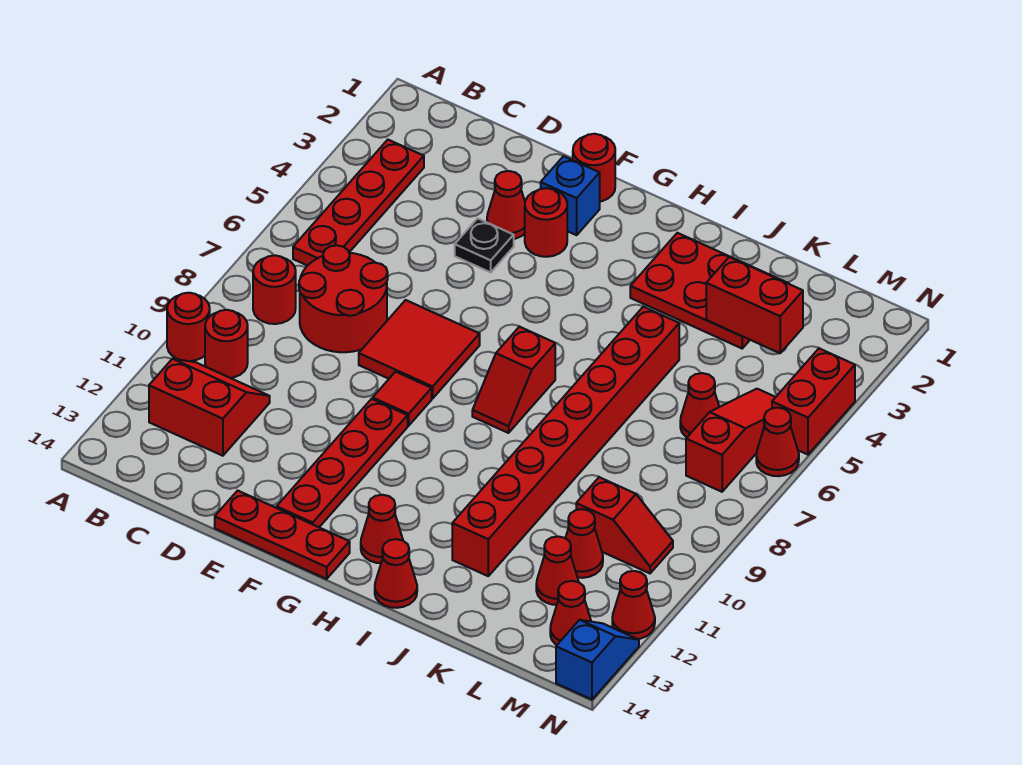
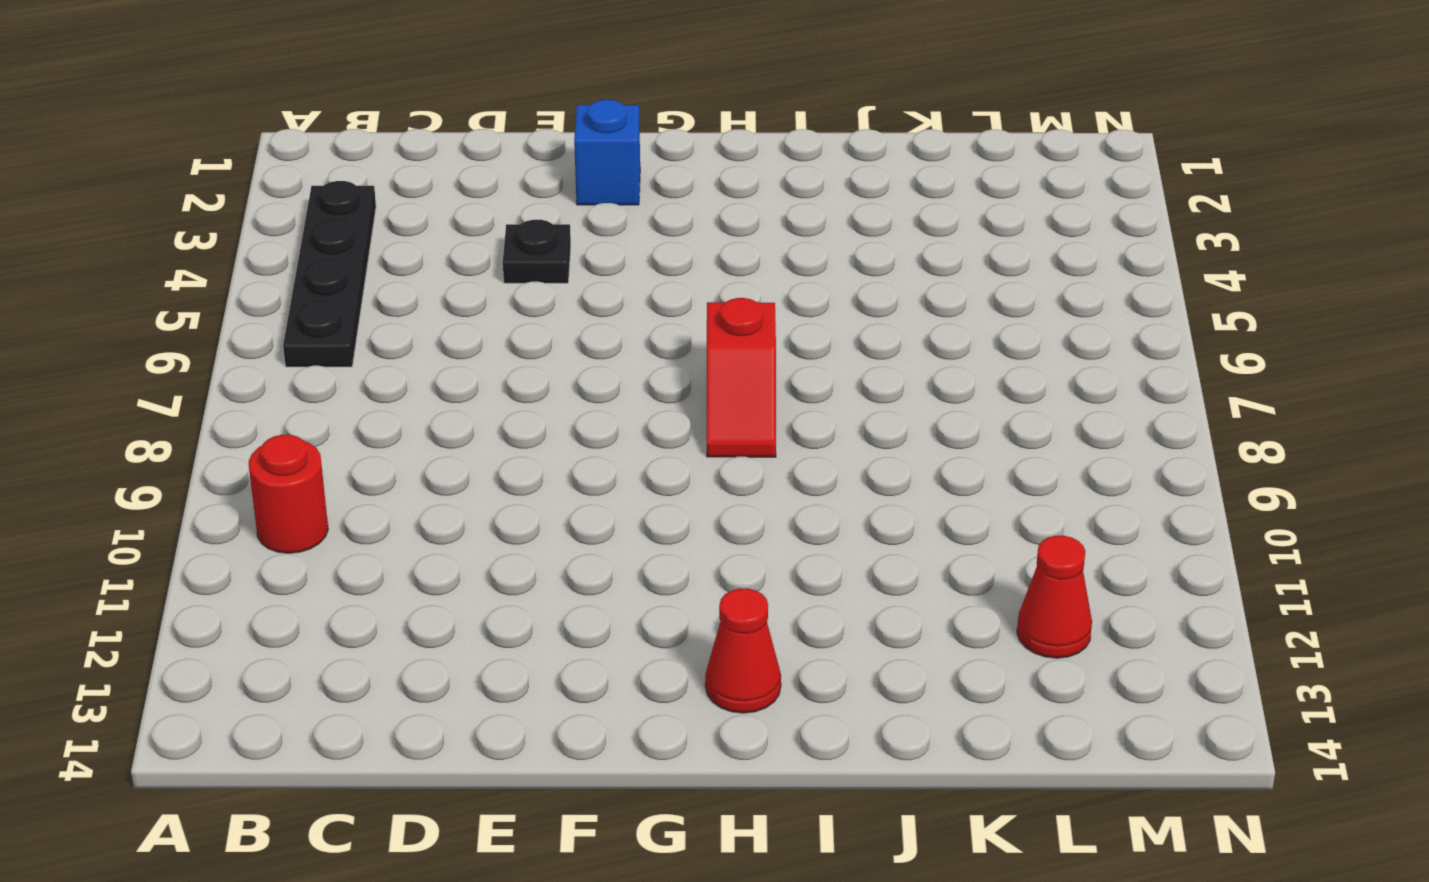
black plate B3:B6 level 1 -> red plate B3:B6 level 1
none -> red round brick A10 level 1
none -> red round brick B8 level 1
none -> red slope B11:C12 level 1 top 12
none -> red round brick C7:D8 level 1

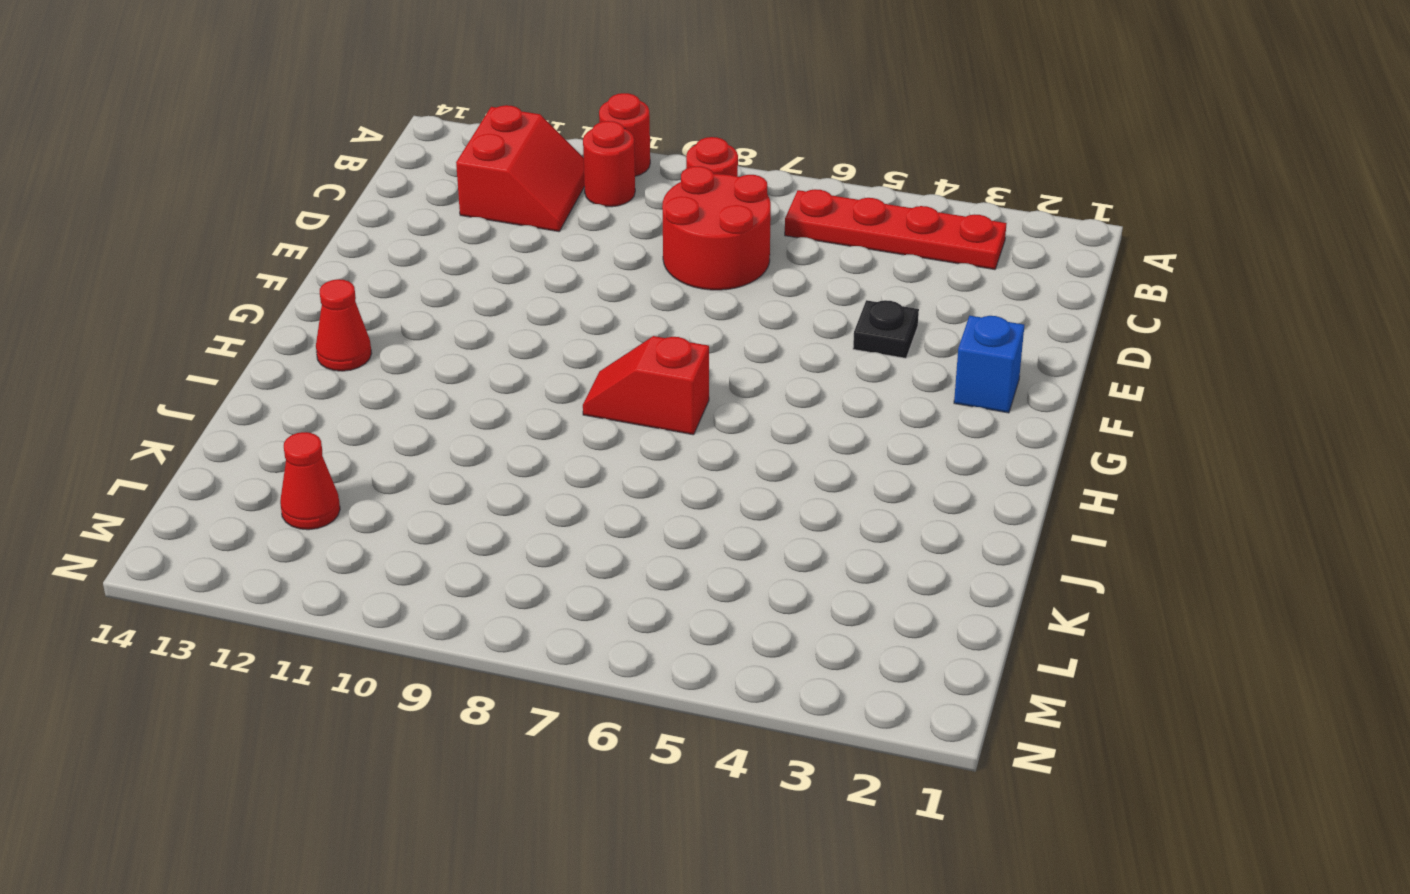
none -> red cone E3 level 1
none -> red tile E7:F8 level 1
none -> red plate E14:G14 level 1
none -> red round brick F1 level 1

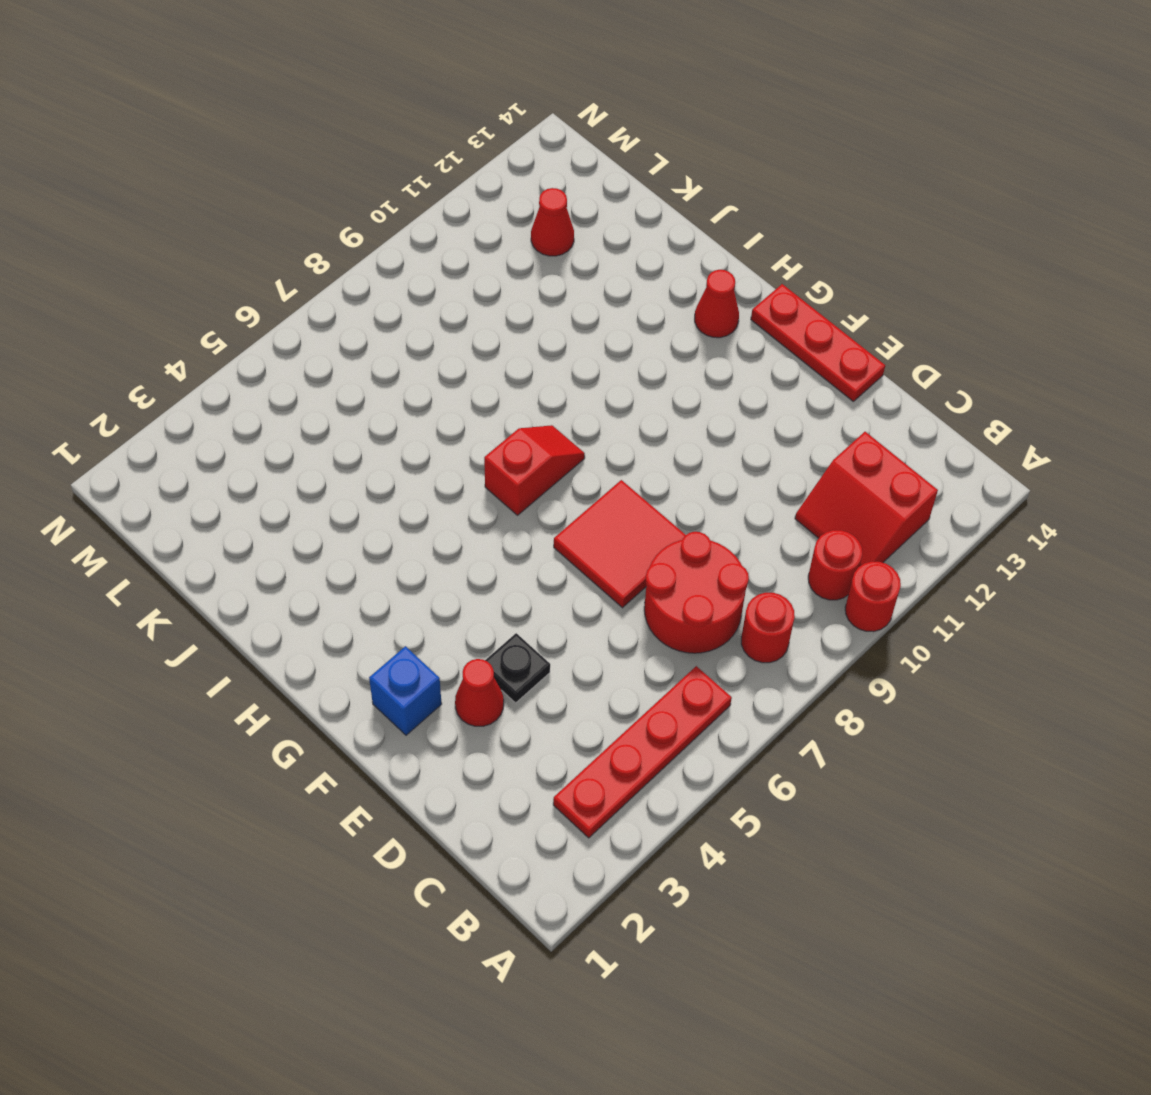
none -> red round brick F1 level 1
none -> red round brick F3 level 1
none -> red tile F9 level 1
none -> red plate F10:F13 level 1

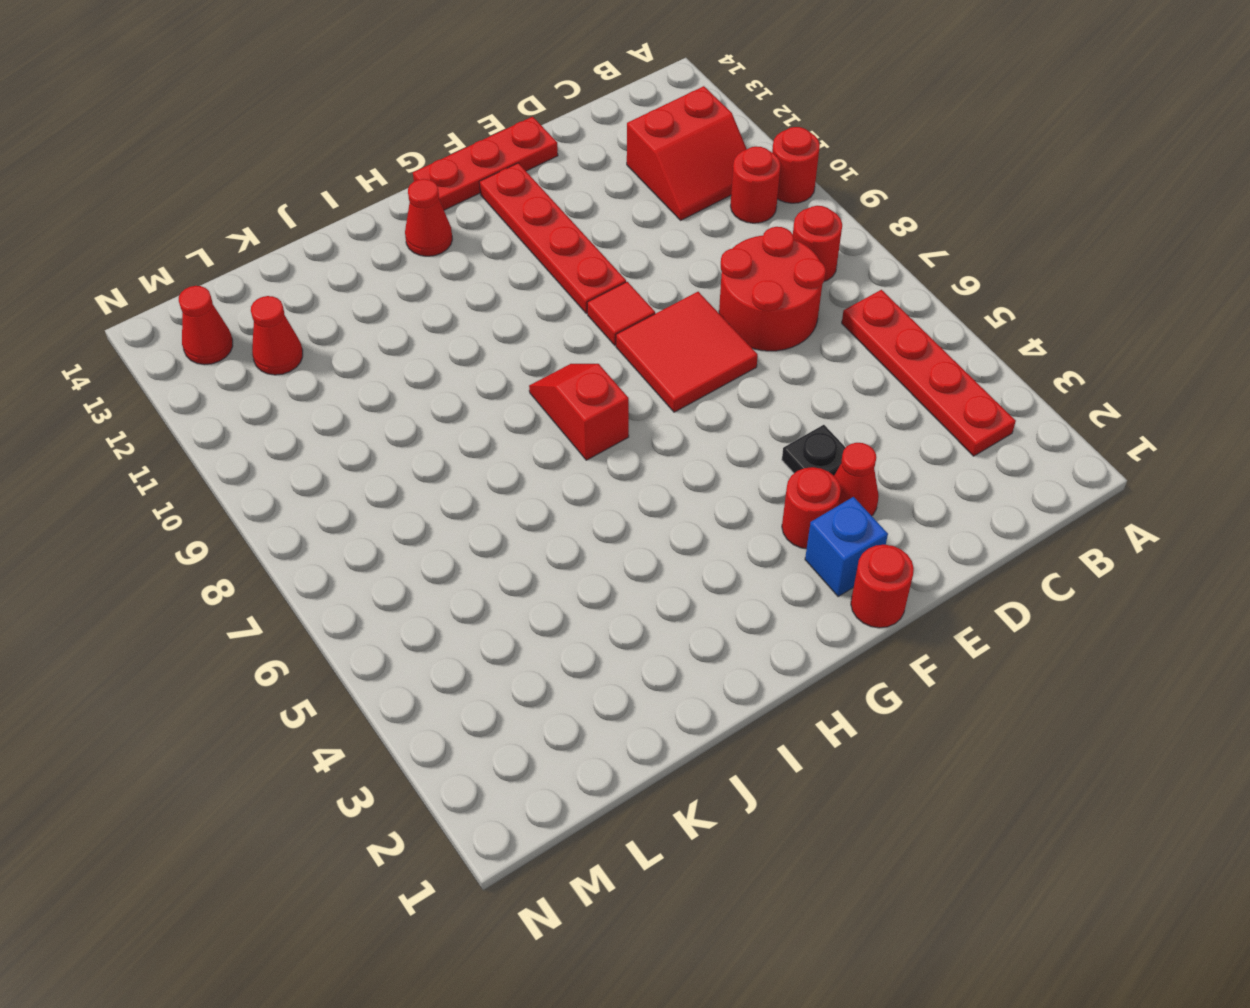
none -> red plate I2:K3 level 1
none -> red cone I14 level 1
none -> red brick J5:J12 level 1
none -> red cone L6 level 1

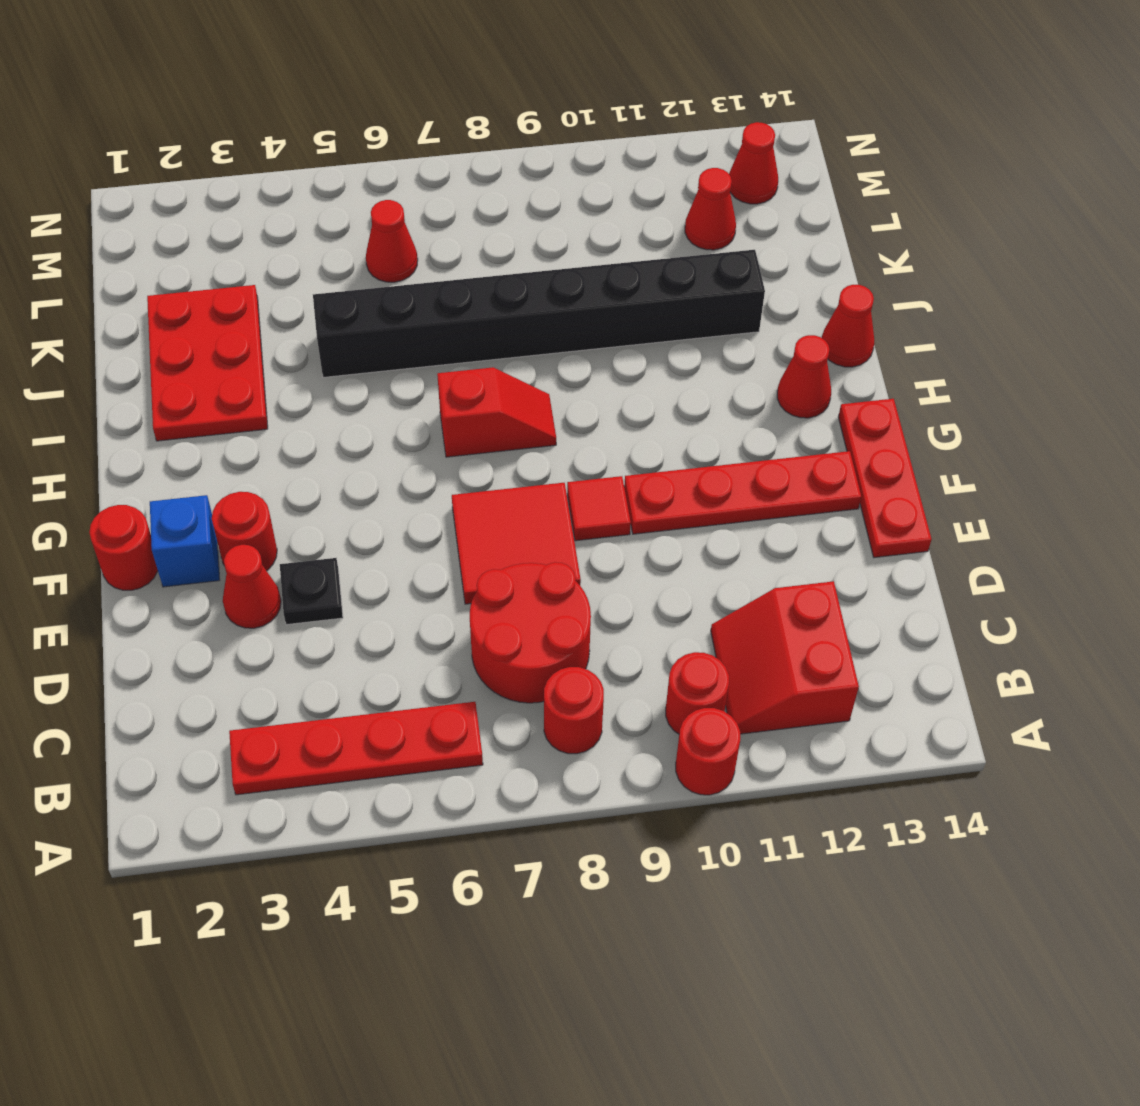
black brick J5:J12 level 1 -> red brick J5:J12 level 1
none -> red slope L10:M10 level 1 top L
none -> red cone L11 level 1
none -> red slope M5:M7 level 1 top 7
none -> red brick N4:N5 level 1

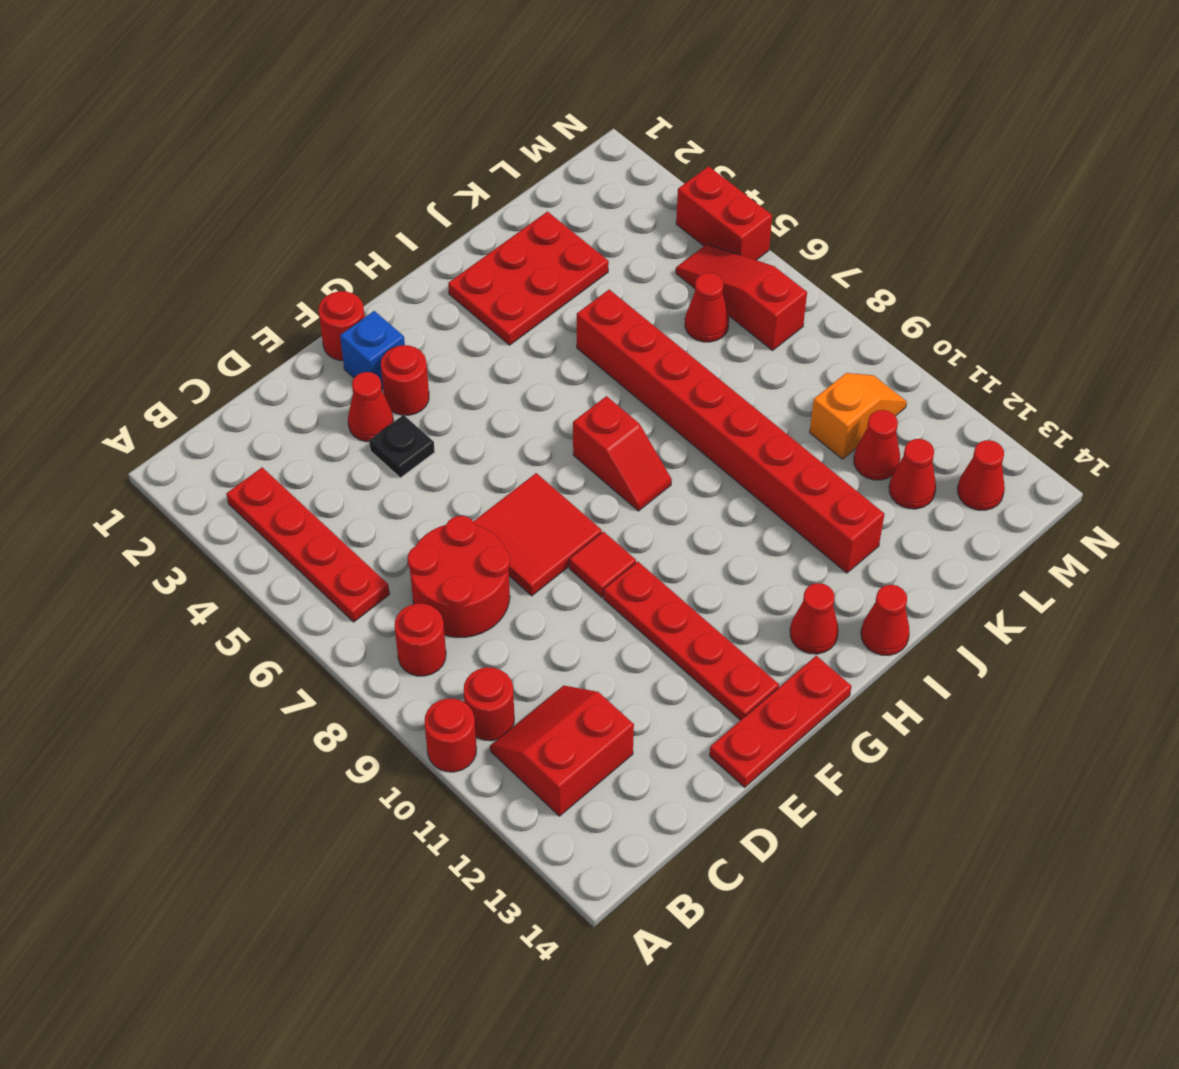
orange slope L10:M10 level 1 top L -> red slope L10:M10 level 1 top L
none -> red cone N6 level 1
none -> red cone N12 level 1
none -> blue slope N13:N14 level 1 top 14
none -> red brick K3:L3 level 2

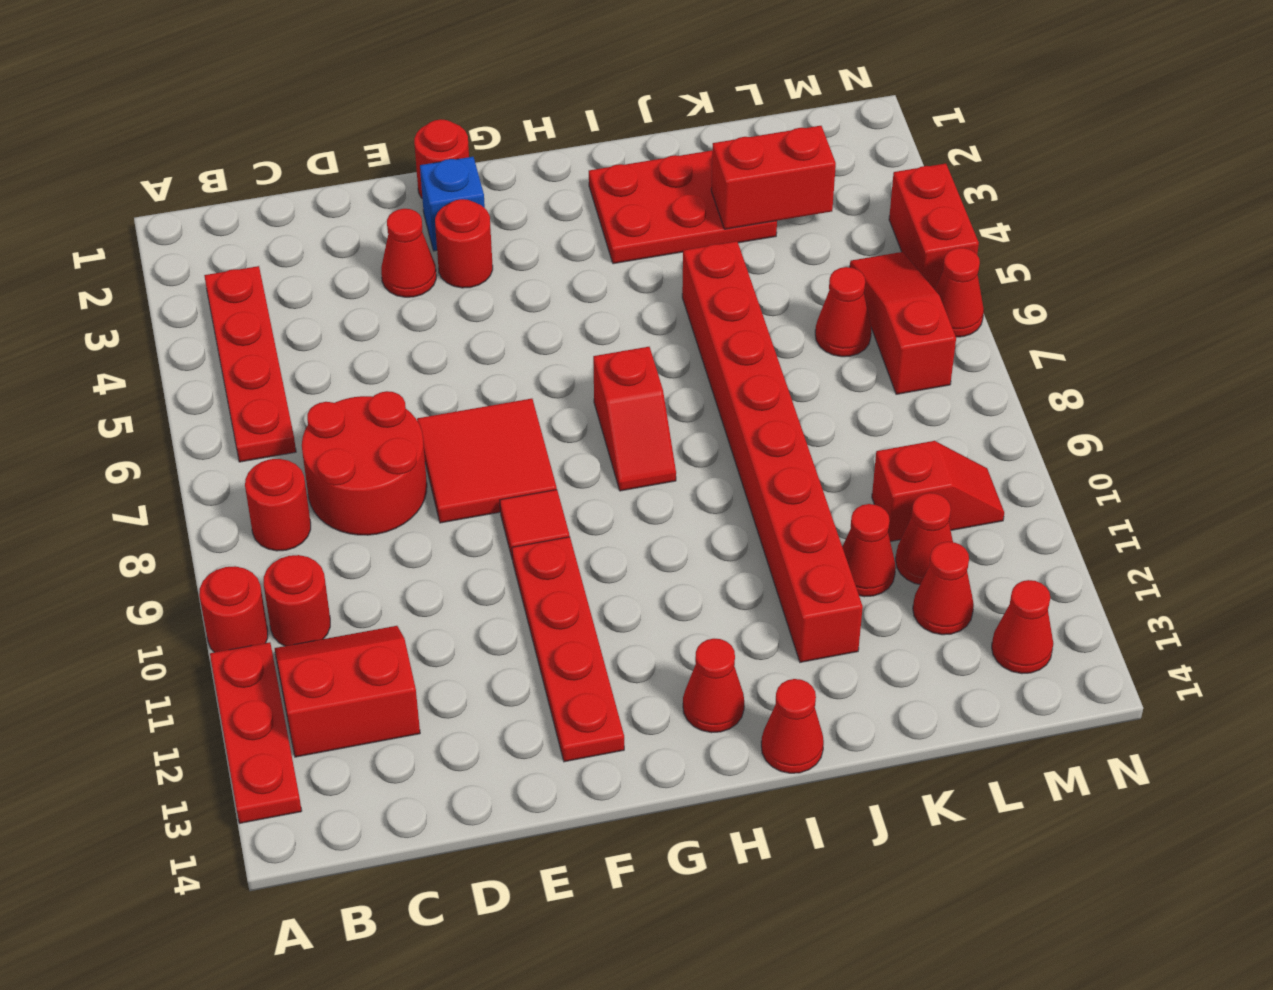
red plate A11:A13 level 1 -> red plate E14:G14 level 1
red cone K11 level 1 -> red cone N12 level 1
none -> black plate E4 level 1
none -> blue slope N13:N14 level 1 top 14

